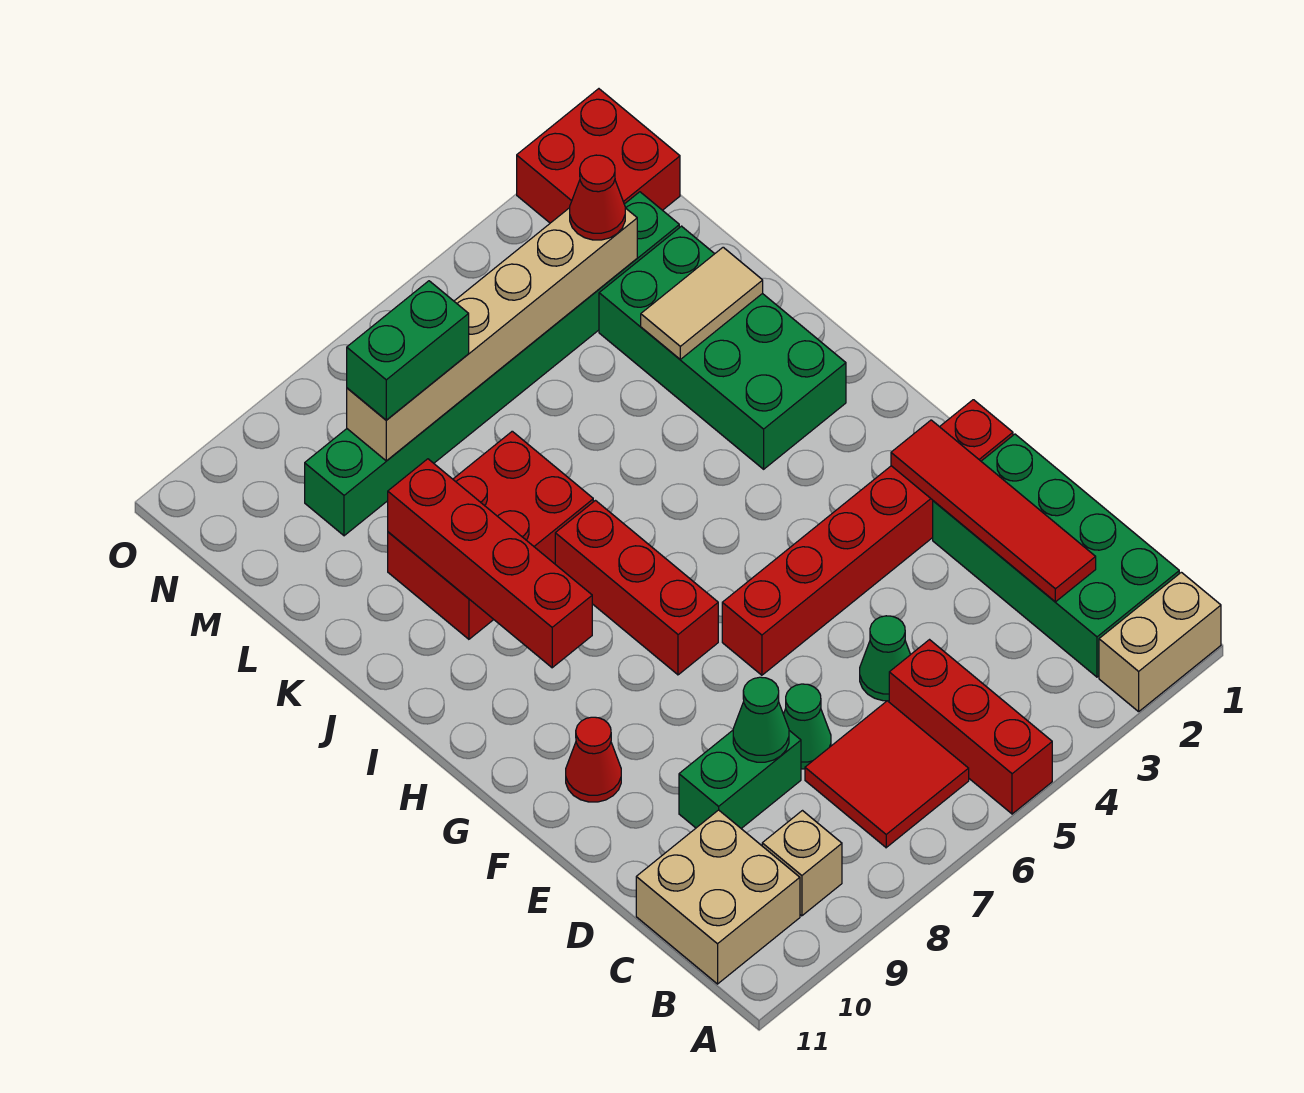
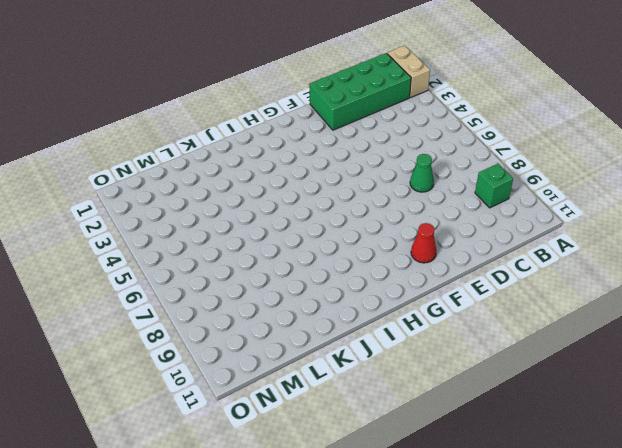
green brick B9 level 1 -> tan brick B9 level 1
none -> red brick A5:C5 level 1
none -> red tile B6:C7 level 1
none -> tan brick B10:C11 level 1

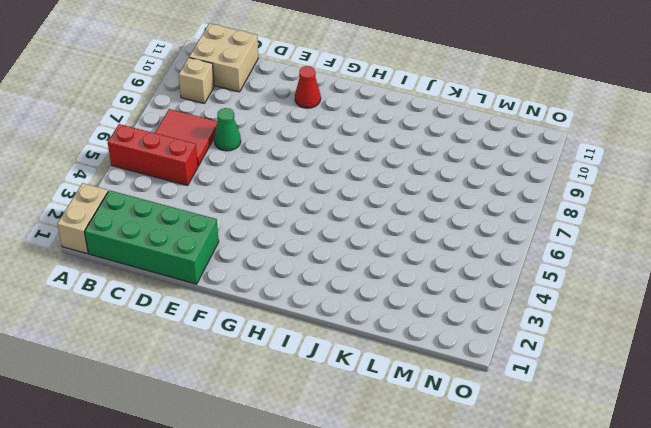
none -> green cone D5 level 1
none -> green brick D8:D9 level 1
none -> red brick F1:F6 level 1

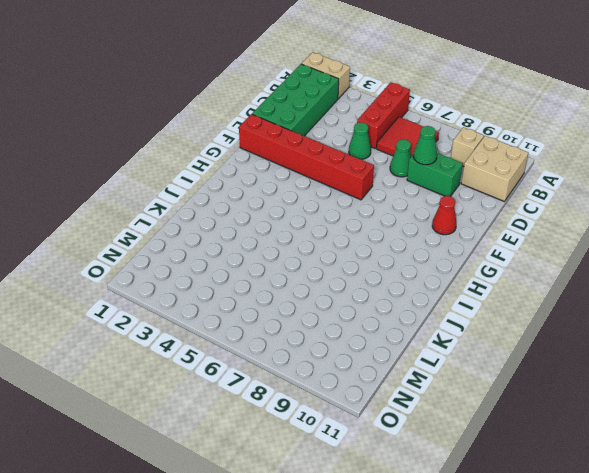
none -> red brick G7:I7 level 1
none -> green brick I2:L3 level 1
none -> red brick J7:K9 level 1

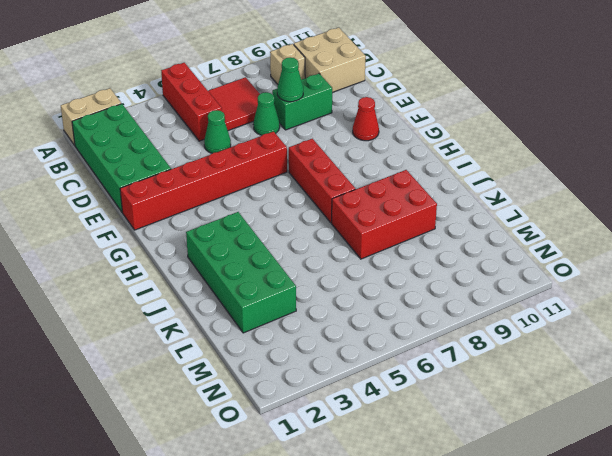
none -> green brick M2:M9 level 1
none -> red brick N1:O2 level 1
none -> red tile C2:F2 level 2

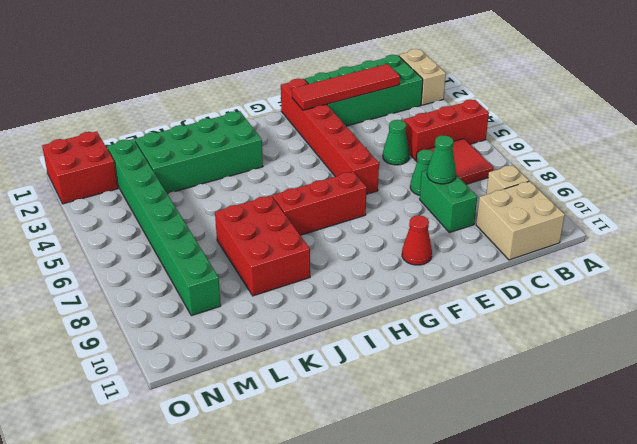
none -> red brick H9:K9 level 2
none -> tan tile K2:K3 level 2
none -> tan brick M3:M8 level 2

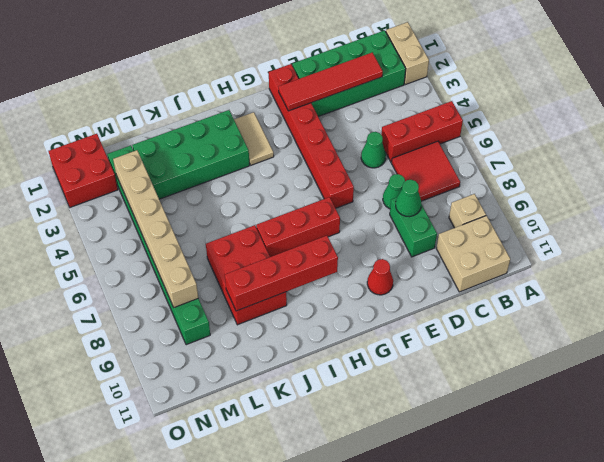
tan tile H2:H3 level 1 -> tan tile K2:K3 level 2
none -> red cone M3 level 3
none -> green brick M7:M8 level 3

